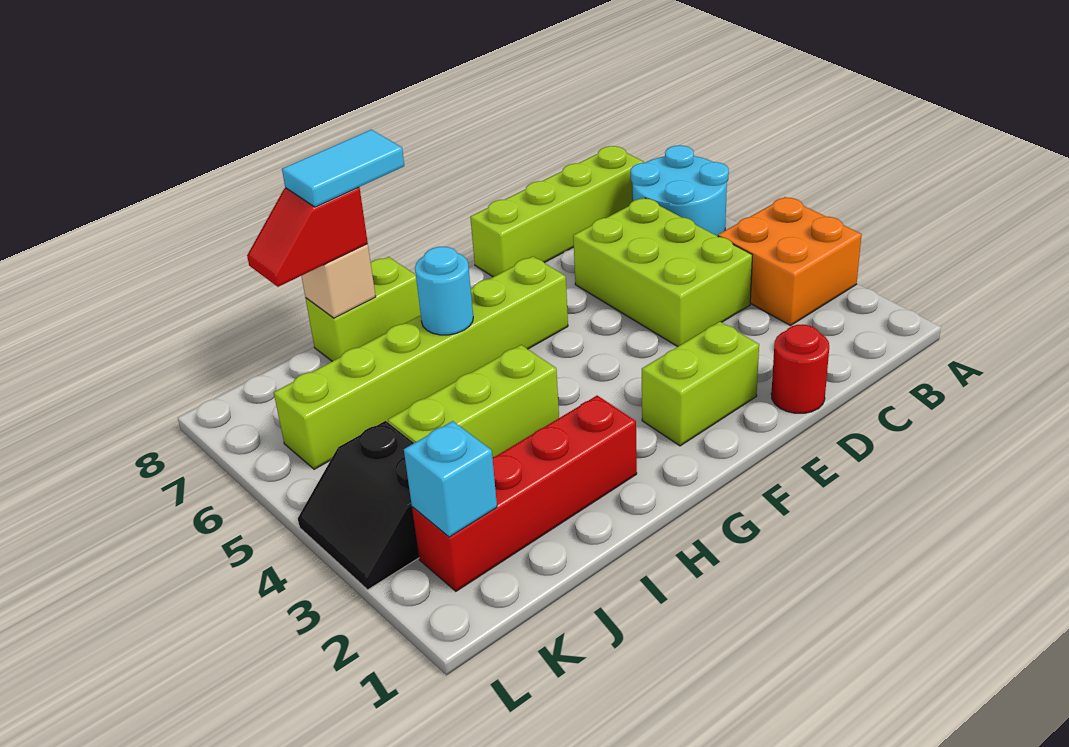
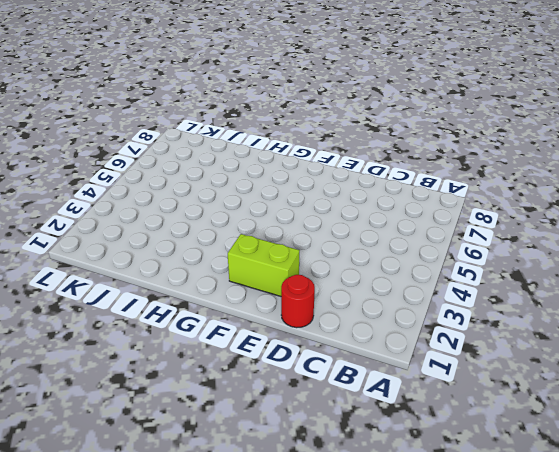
none -> orange brick A3:B4 level 1
none -> cyan round brick A6:B7 level 1
none -> lime brick B8:E8 level 1

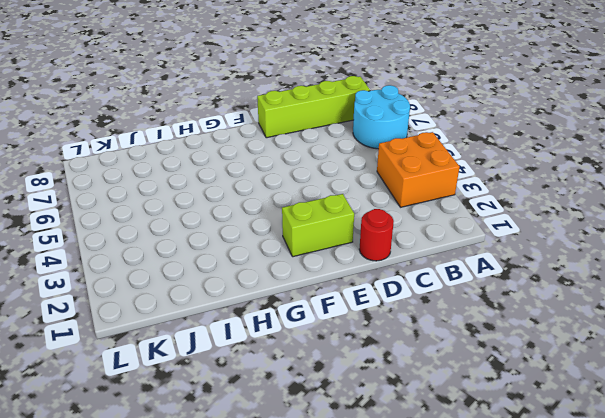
none -> lime brick C4:D6 level 1
none -> lime brick F6:K6 level 1
none -> red brick H2:K2 level 1

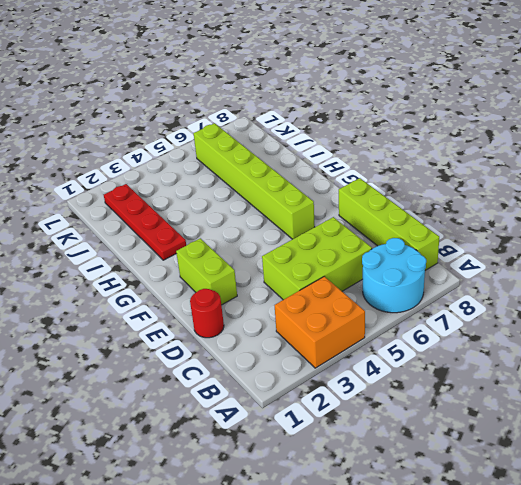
red plate H2:K2 level 1 -> red brick H2:K2 level 1
none -> lime brick H4:J4 level 1
none -> lime brick H8:I8 level 1
none -> black slope K3:L4 level 1 top K

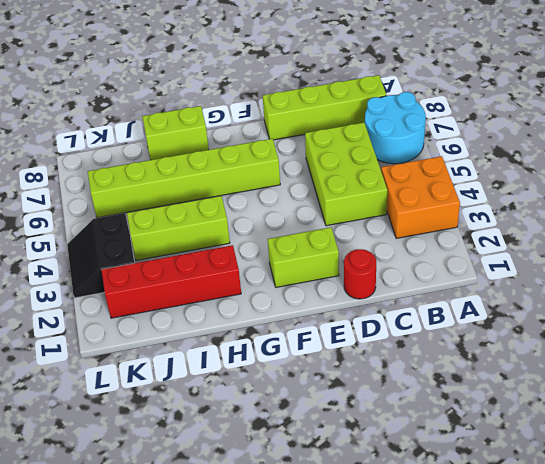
none -> cyan round brick H6 level 2
none -> tan brick I8 level 2
none -> cyan brick K2 level 2

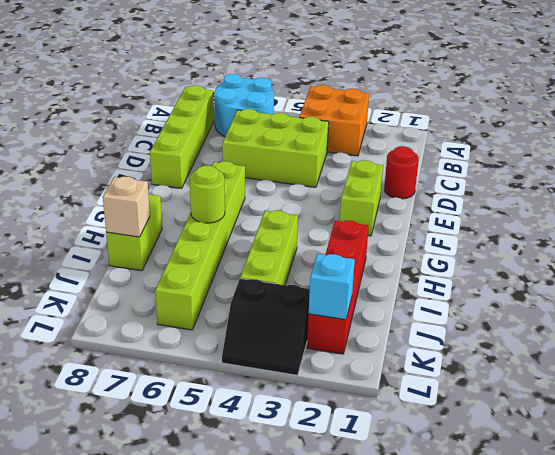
lime round brick H6 level 2 -> cyan round brick H6 level 2
none -> red slope I8:J8 level 3 top I
none -> cyan tile H8:I8 level 4

